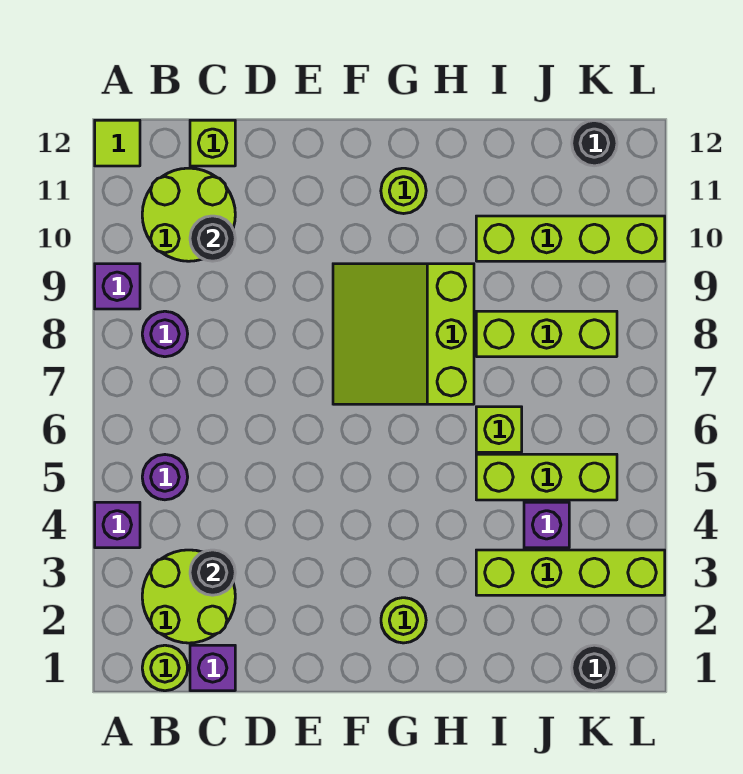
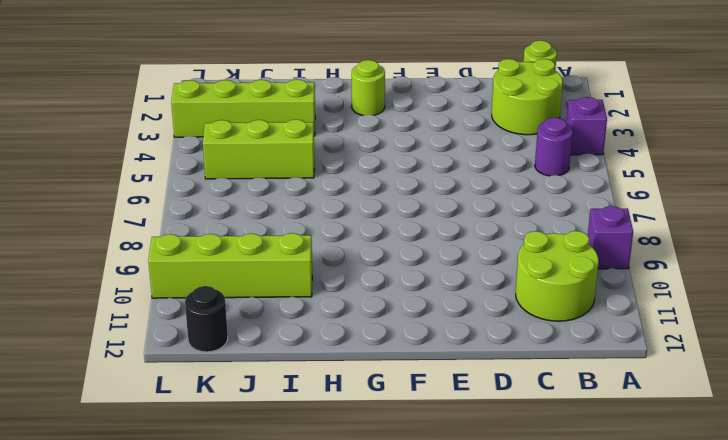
none -> lime tile A12 level 1
none -> purple round brick B8 level 1
none -> purple brick C1 level 1

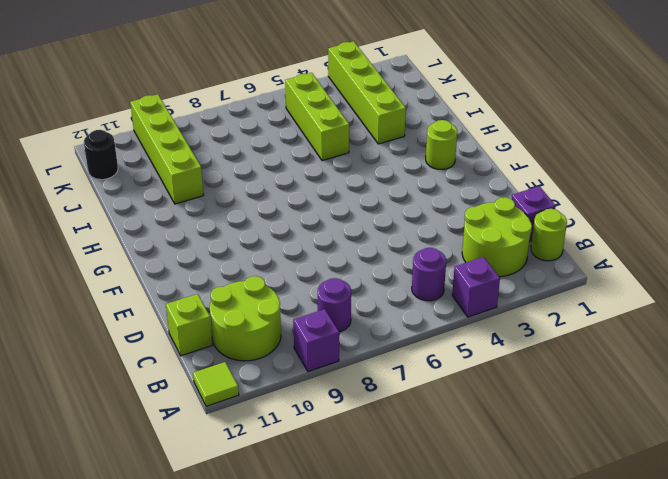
none -> lime slope F7:H9 level 1 top H
none -> lime round brick G11 level 1
none -> lime brick I6 level 1

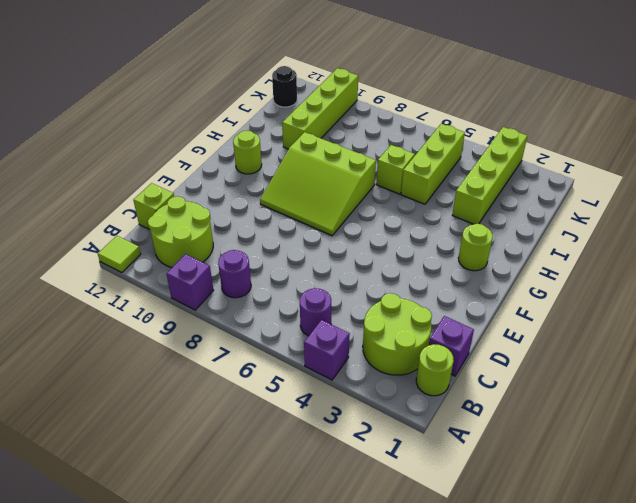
none -> lime brick I8:K8 level 1
none -> purple brick J4 level 1
none -> black round brick K1 level 1

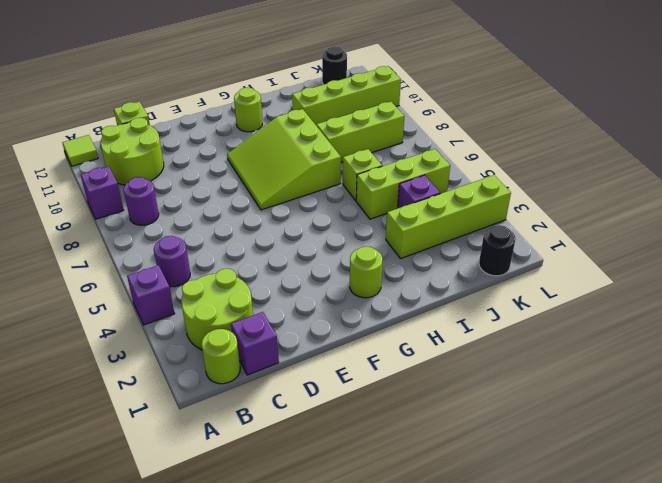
none -> black round brick C3 level 2
none -> black round brick C10 level 2

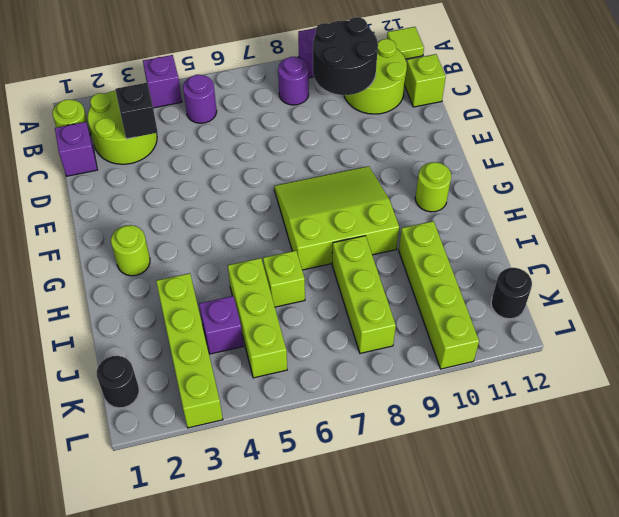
black round brick B9:C10 level 2 -> black round brick C10 level 2
black brick C3 level 2 -> black round brick C3 level 2

